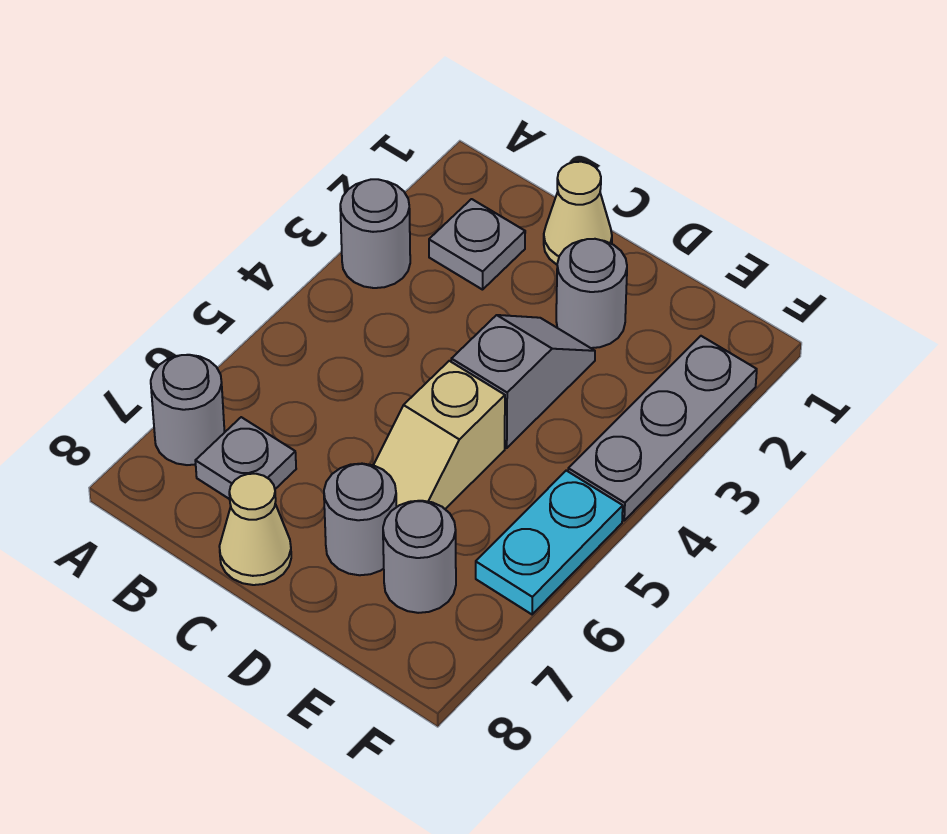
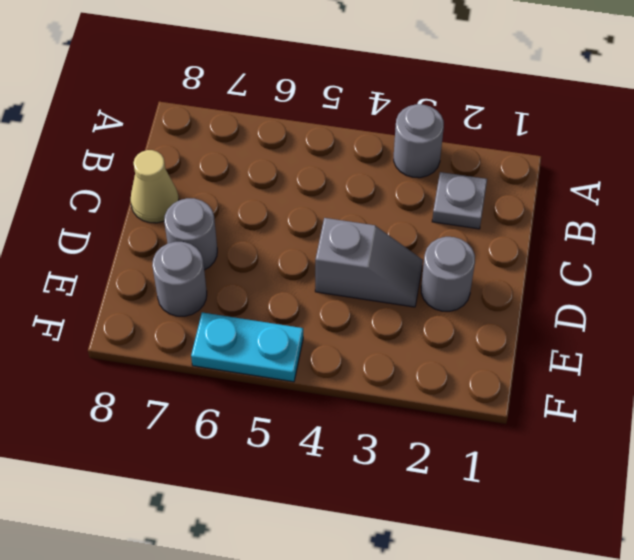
none -> grey round brick A7 level 1
none -> grey plate B7 level 1
none -> tan cone C1 level 1

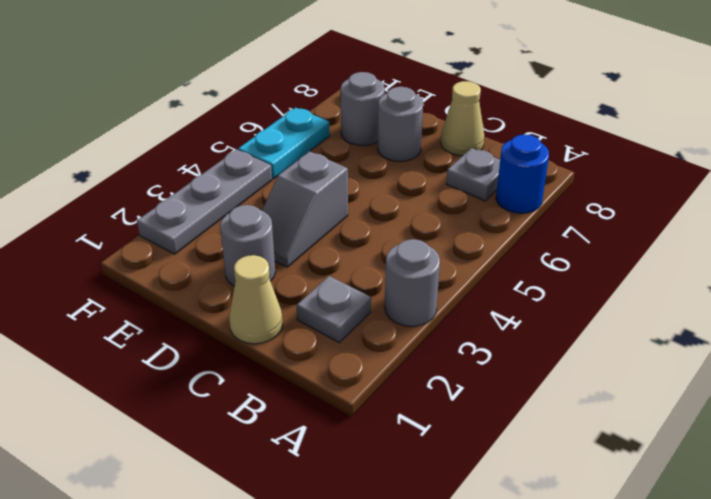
blue round brick A7 level 1 -> grey round brick A7 level 1
none -> tan slope D5:D6 level 1 top 5

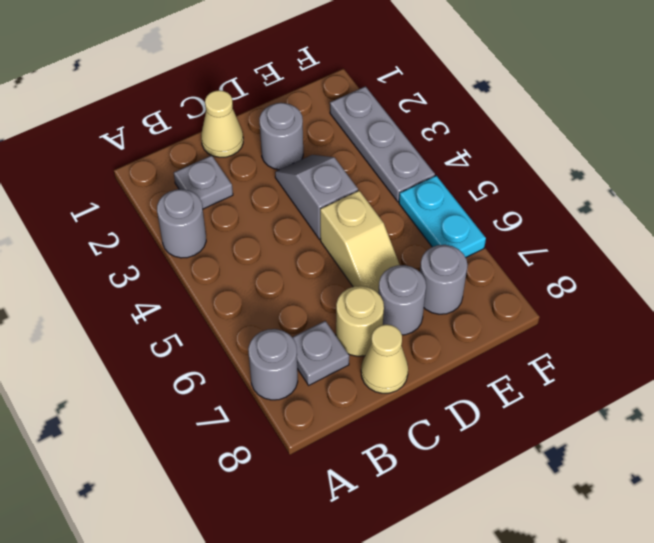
tan round brick C7 level 1 -> none

